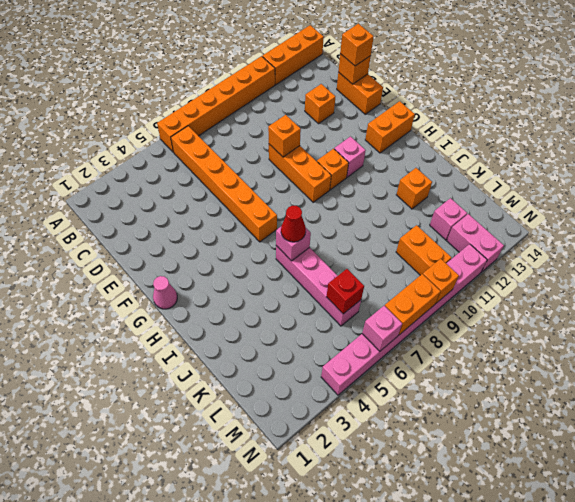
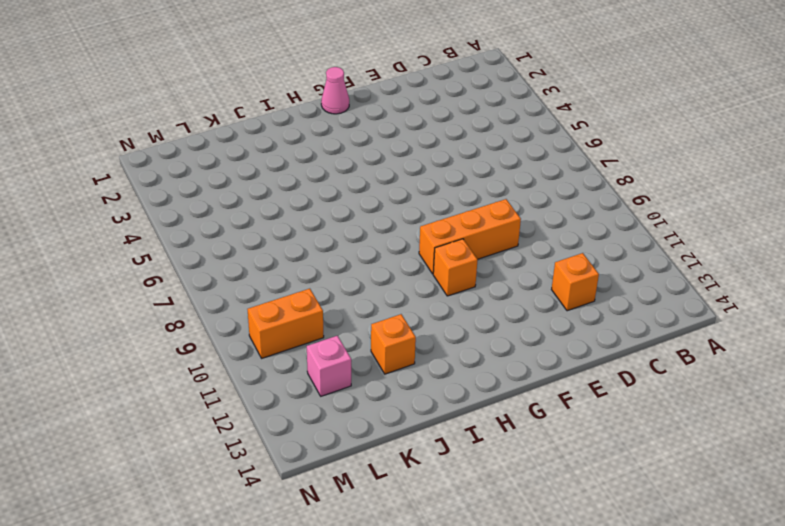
none -> orange brick A6:A11 level 1
none -> orange brick A12:A14 level 1
none -> orange brick B6:G6 level 1

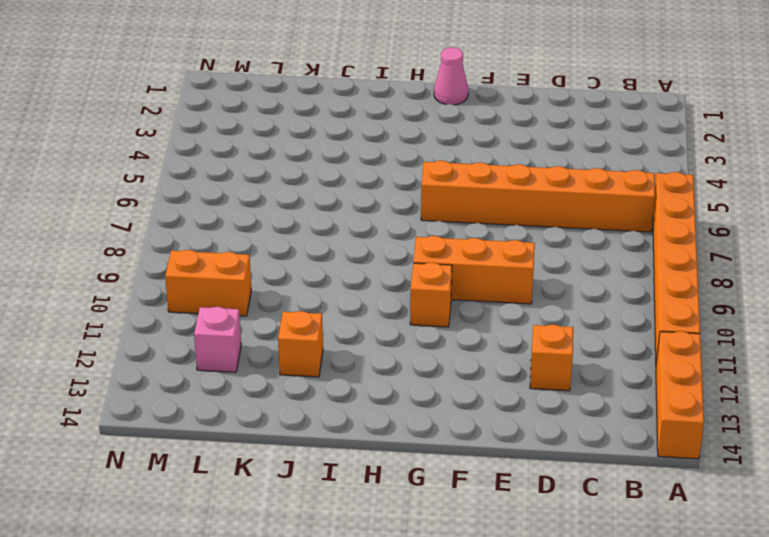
none -> orange brick D14:E14 level 1
none -> pink brick G11 level 1
none -> orange brick G13:G14 level 1

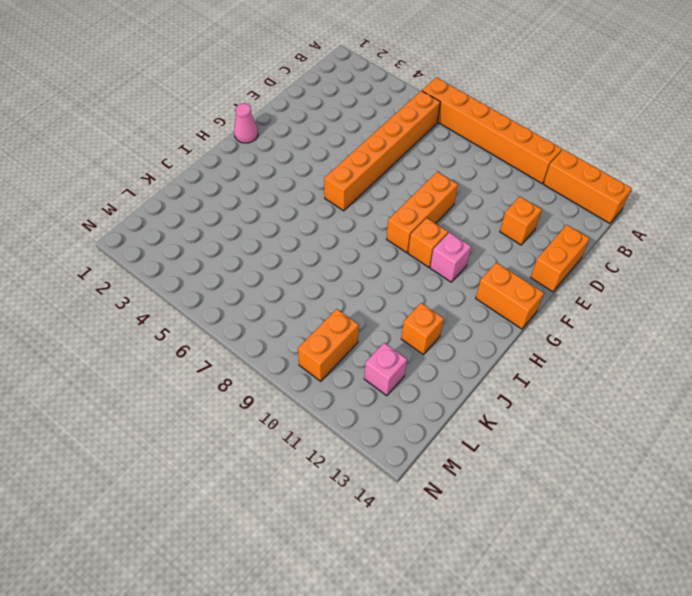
none -> pink brick I6:L6 level 1
none -> pink brick M12:N12 level 1
none -> pink brick N4:N11 level 1

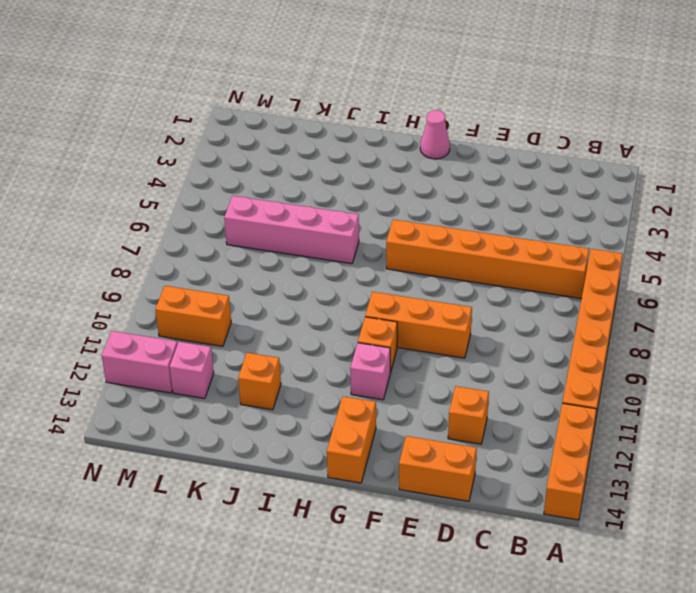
none -> pink brick N4:N11 level 1
none -> orange brick D14 level 2
none -> orange brick E9 level 2

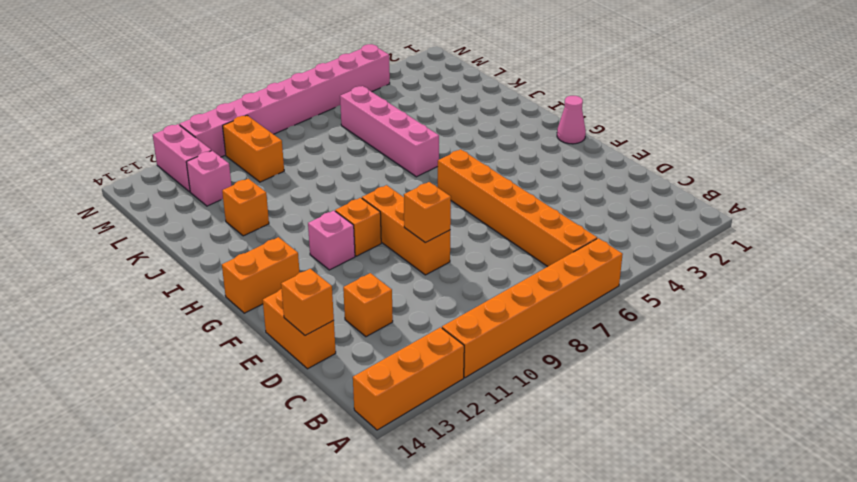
none -> pink brick I6 level 2
none -> red brick L6 level 2
none -> pink brick N6 level 2

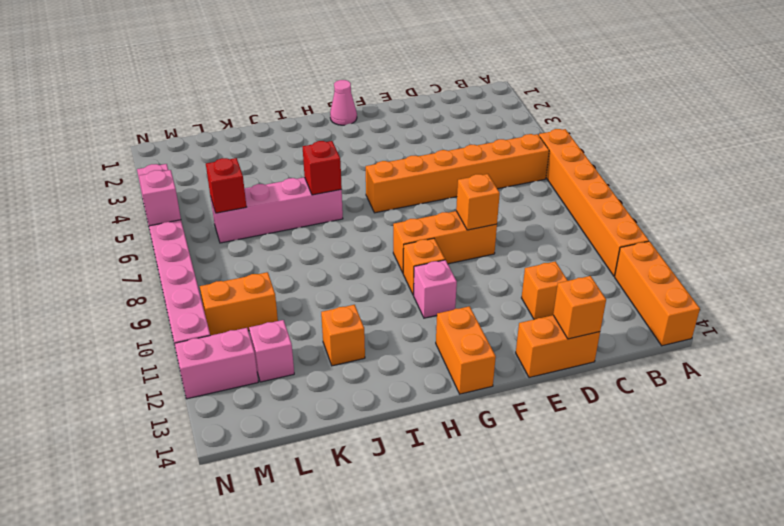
red brick I6 level 2 -> pink brick I6 level 2
none -> orange brick N7:N8 level 2
none -> orange brick N9 level 2
none -> orange brick D14 level 3

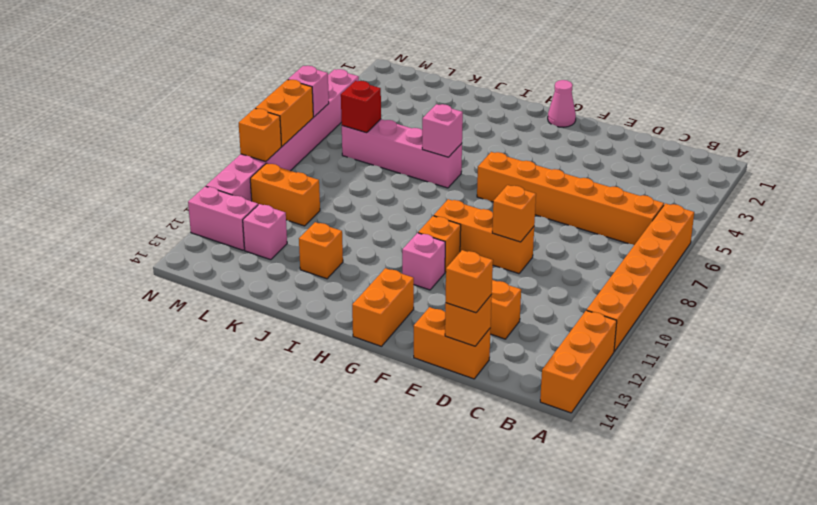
none -> red cone I6 level 3

